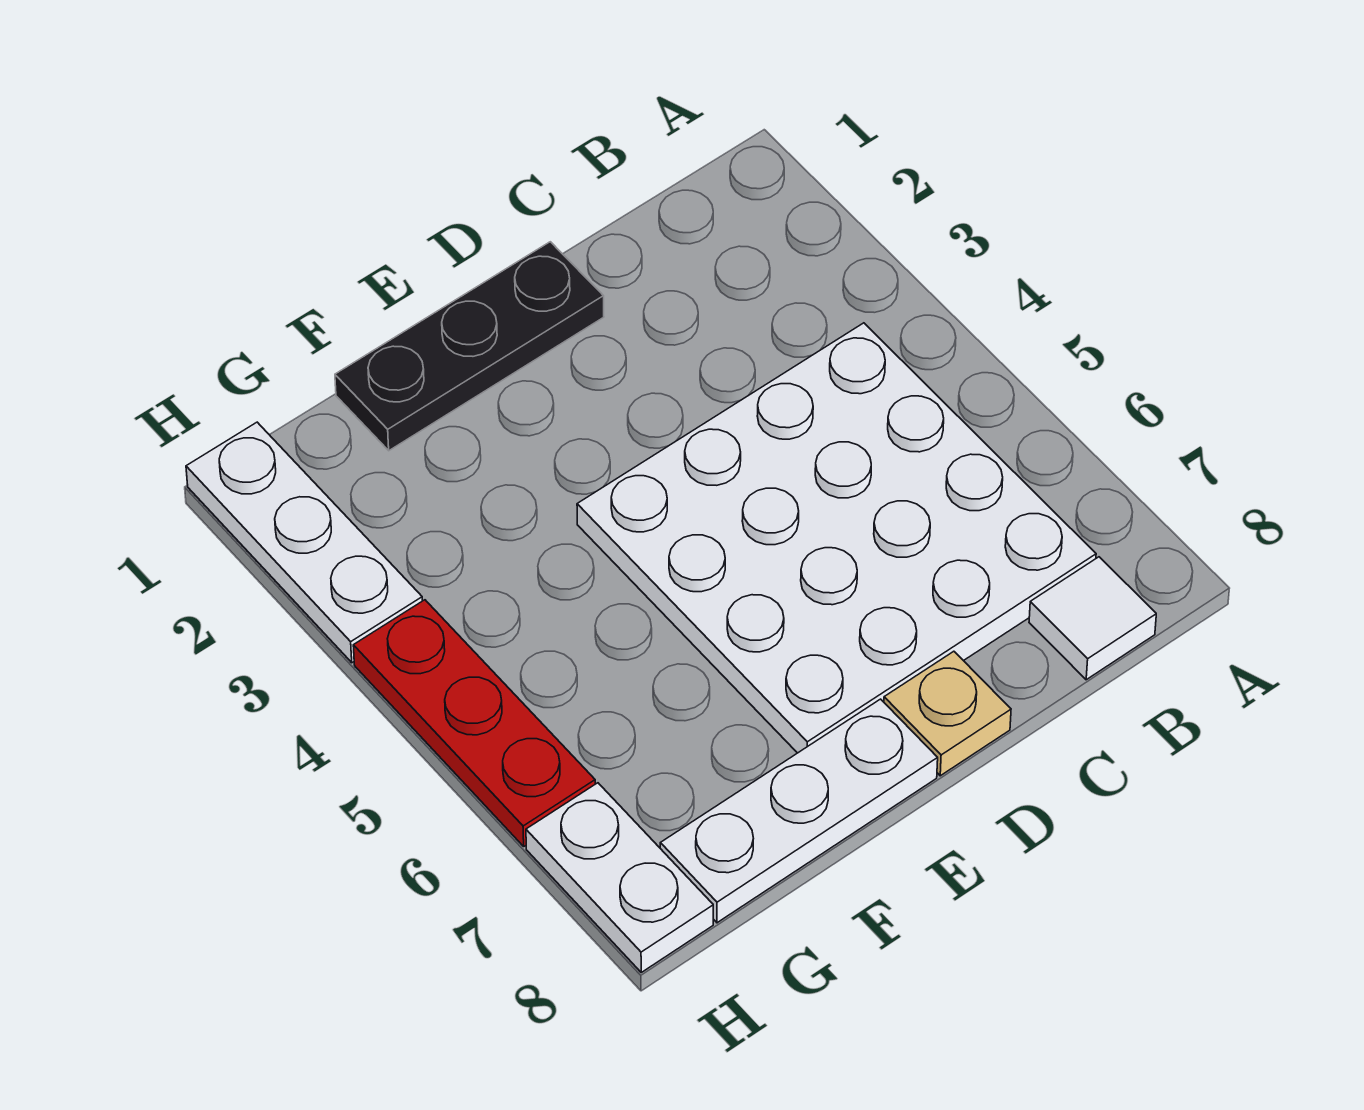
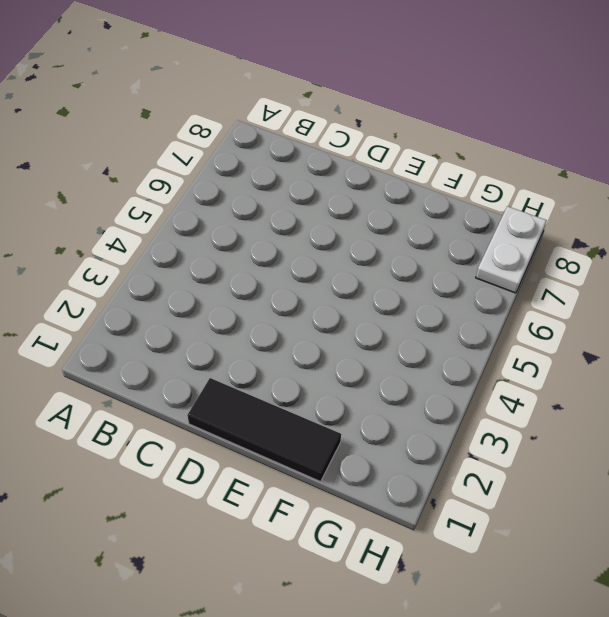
black tile D1:F1 level 1 -> black plate D1:F1 level 1
none -> white plate B4:E7 level 1
none -> white tile B8 level 1

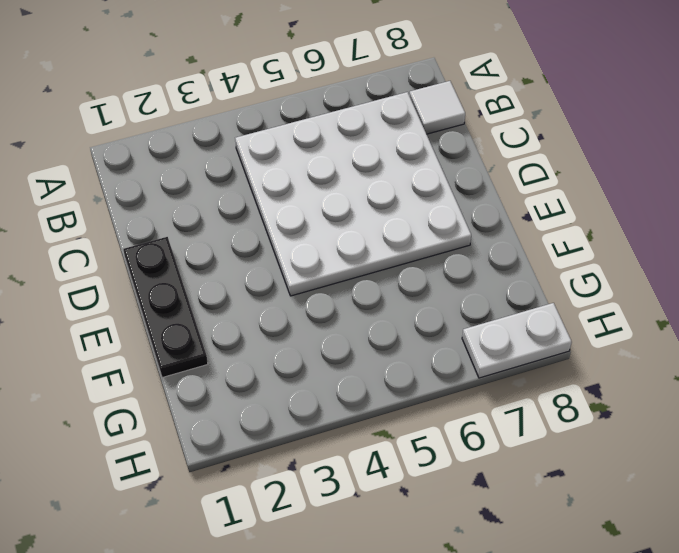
none -> tan plate D8 level 1
none -> white plate E8:G8 level 1

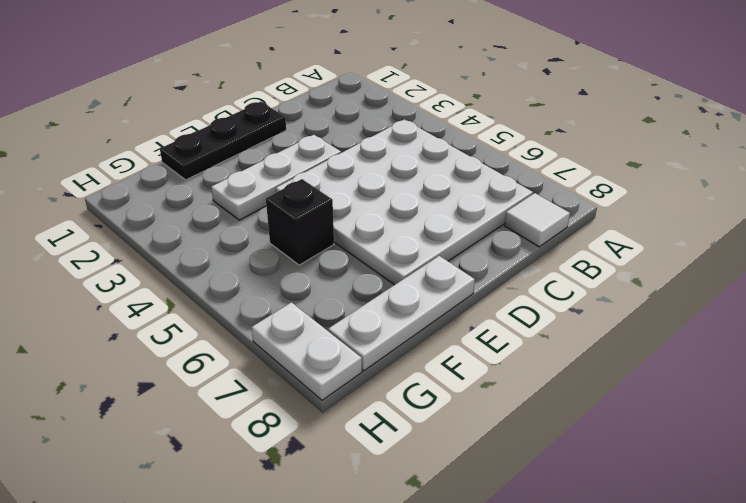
white plate D3:F3 level 1 -> white plate H1:H3 level 1
black brick F5 level 1 -> none
none -> tan plate D8 level 1
none -> red plate H4:H6 level 1

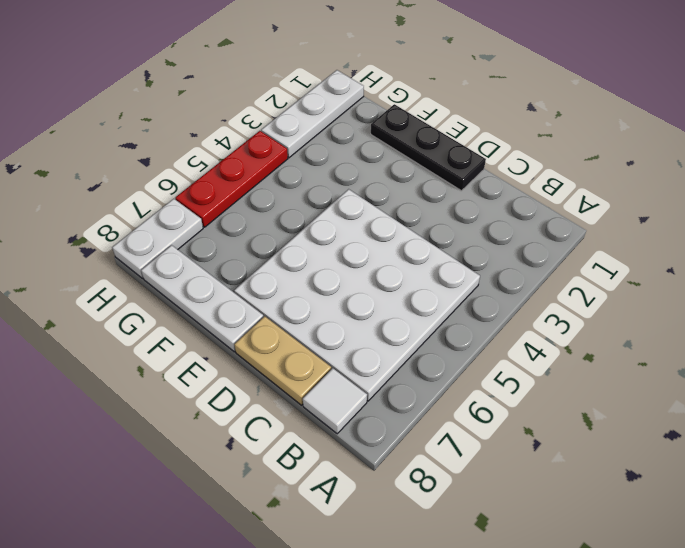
tan plate C8:D8 level 1 -> tan plate D8 level 1

